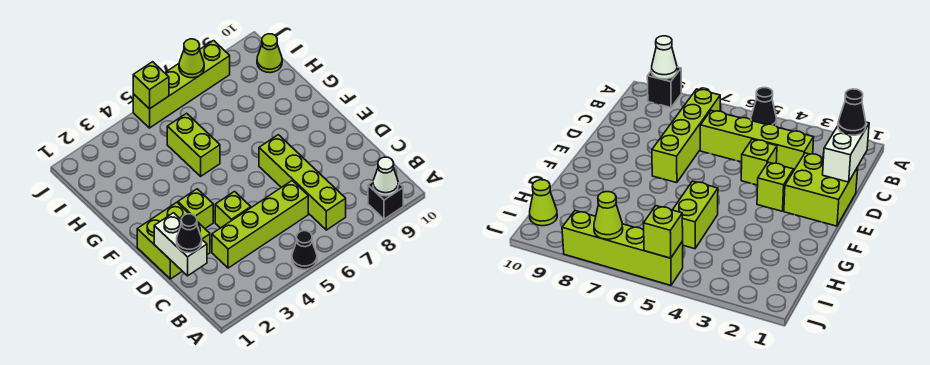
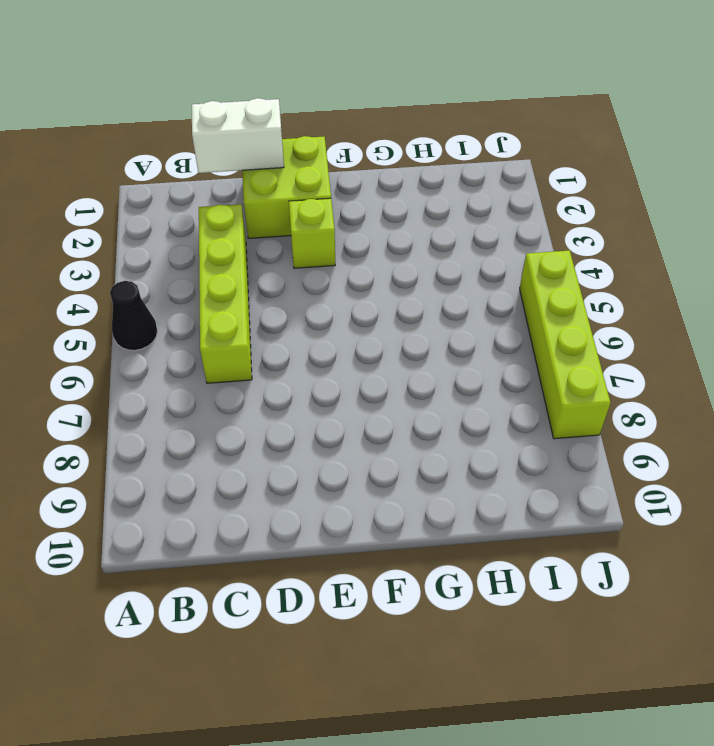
none -> black brick A9 level 1
none -> lime brick B7:E7 level 1
none -> lime brick D4 level 1

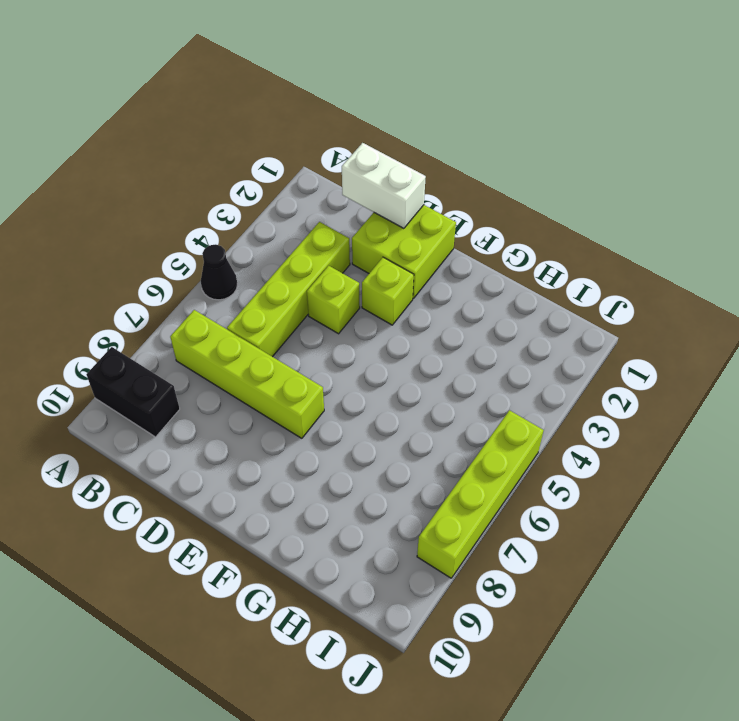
black brick A9:B9 level 1 -> black brick A9 level 1
none -> lime brick G5:H5 level 1
none -> lime cone I10 level 1
none -> white cone A9 level 2

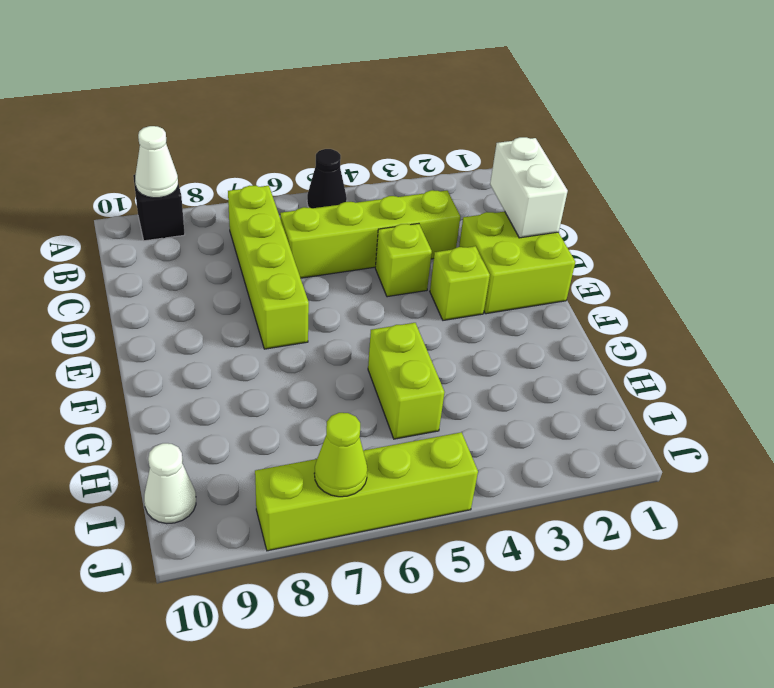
white cone I10 level 1 -> lime cone I10 level 1
none -> lime brick J5 level 2
none -> black cone C1 level 3

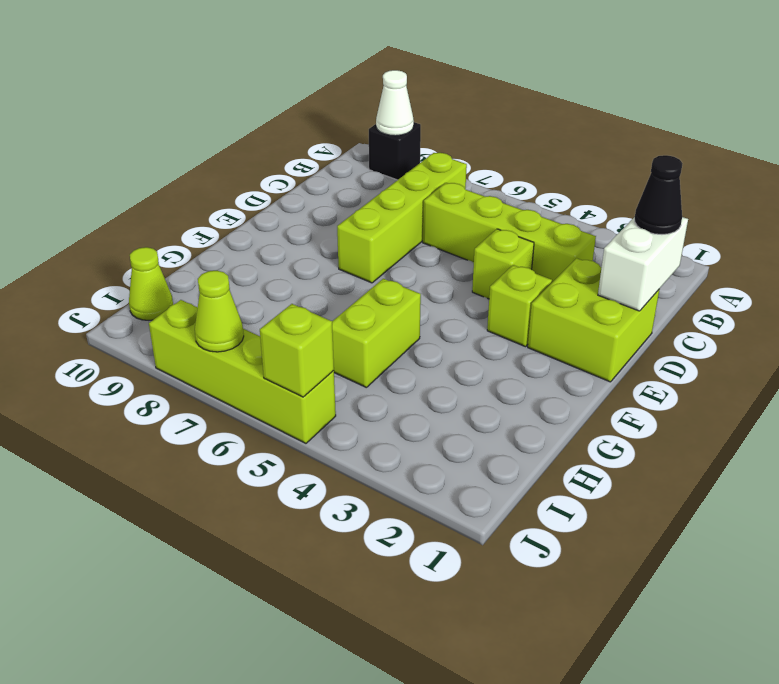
none -> black cone A5 level 1

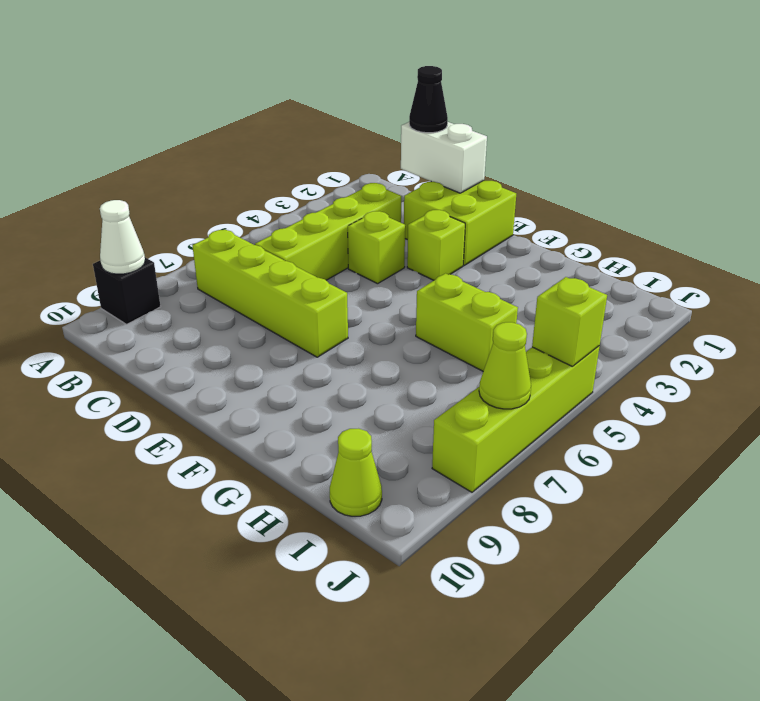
none -> black cone A5 level 1

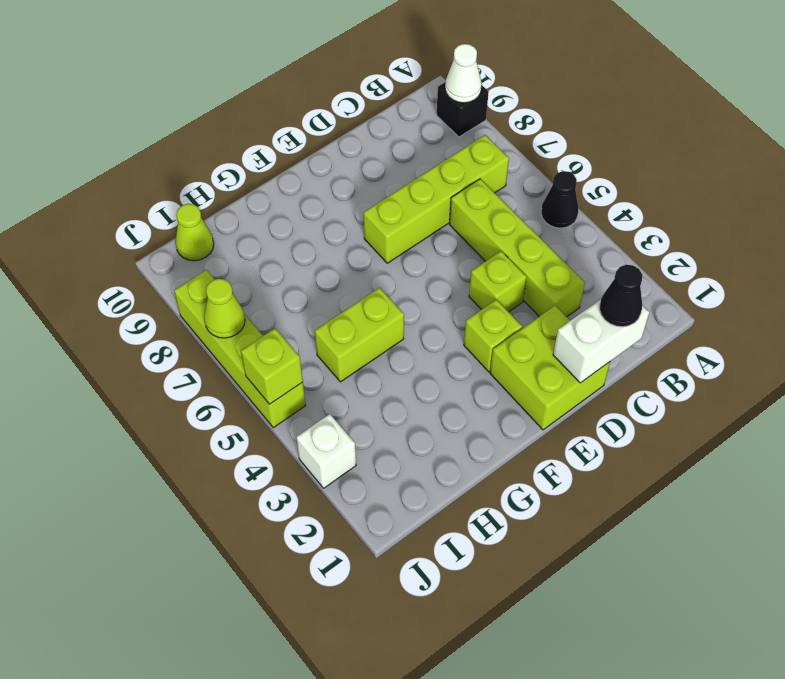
white brick J3 level 1 -> none

